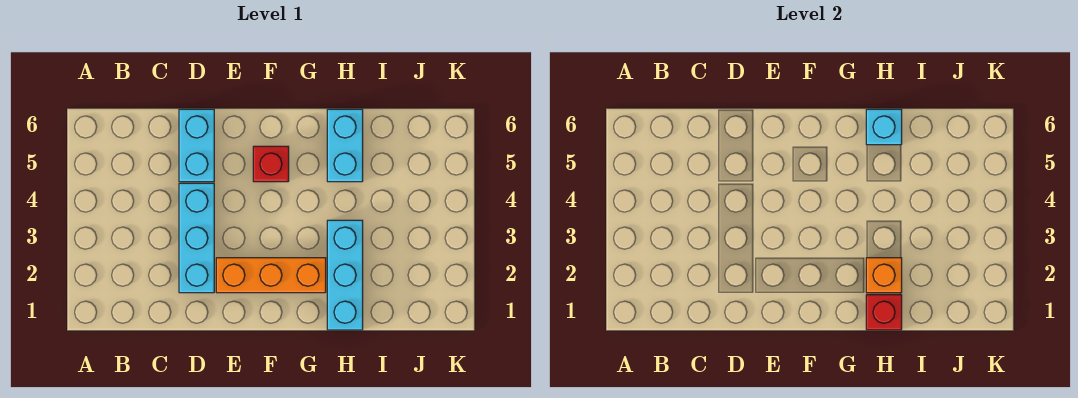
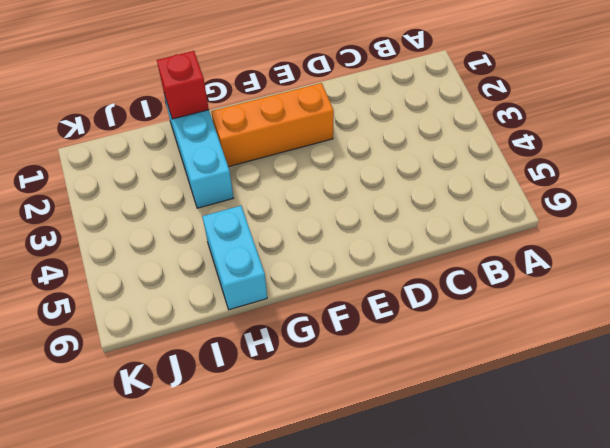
none -> cyan brick D2:D4 level 1
none -> cyan brick D5:D6 level 1

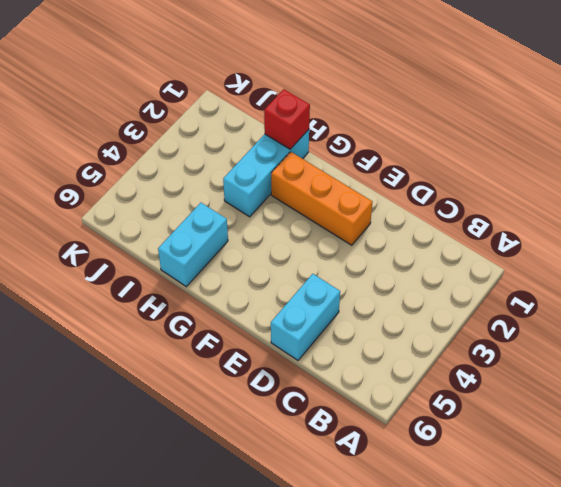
none -> cyan brick D2:D4 level 1
none -> red brick F5 level 1

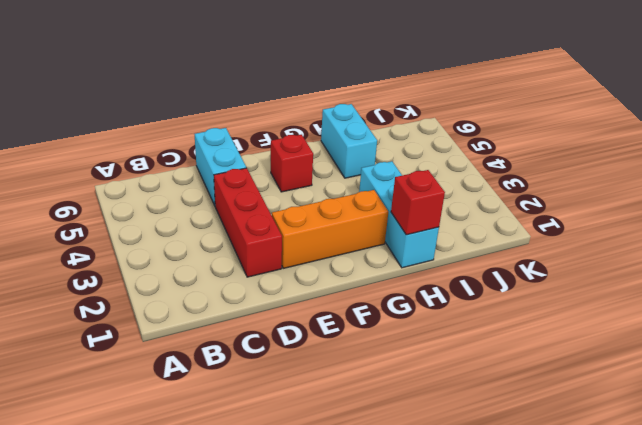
red brick D2:D4 level 1 -> cyan brick D2:D4 level 1
none -> orange brick H2 level 2
none -> cyan brick H6 level 2

